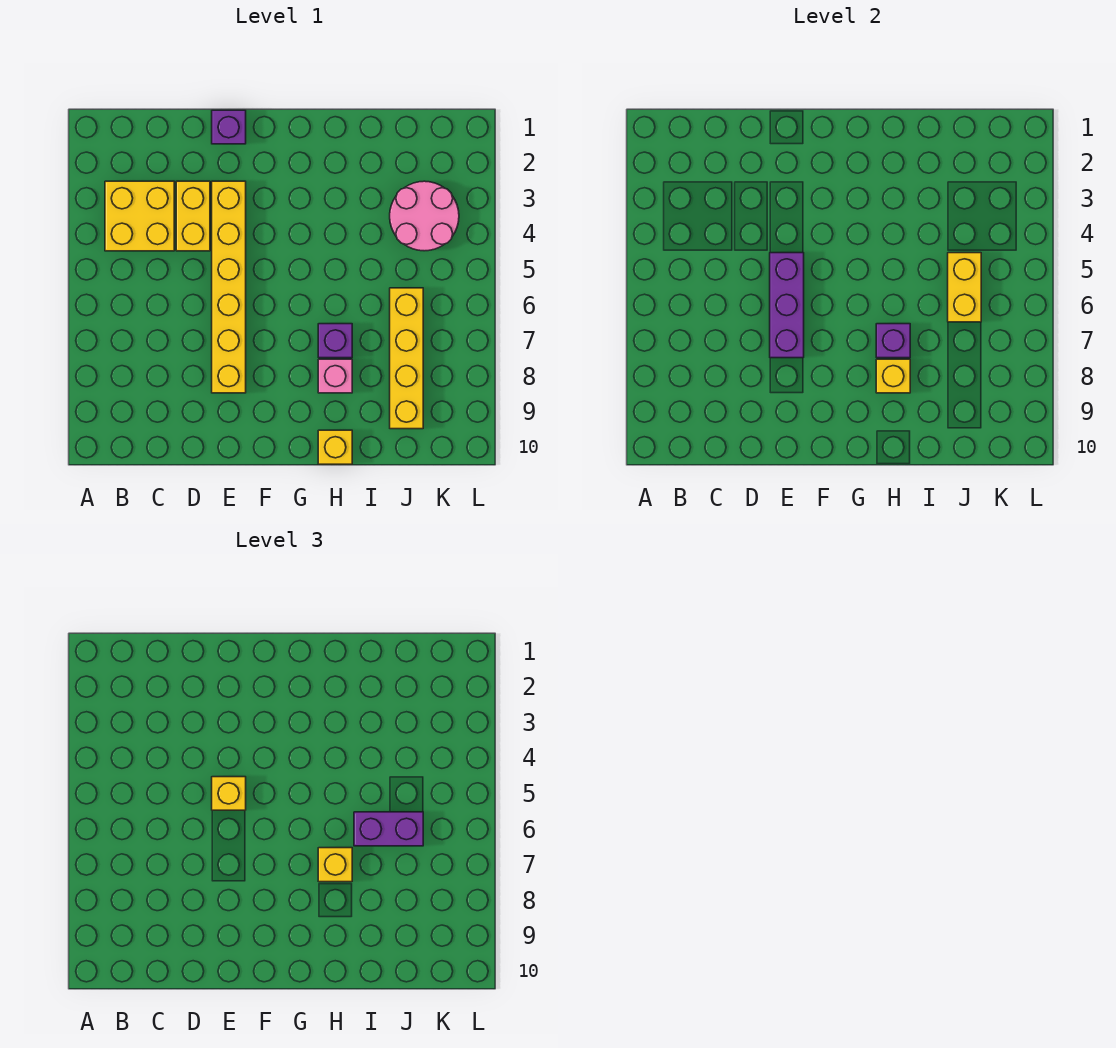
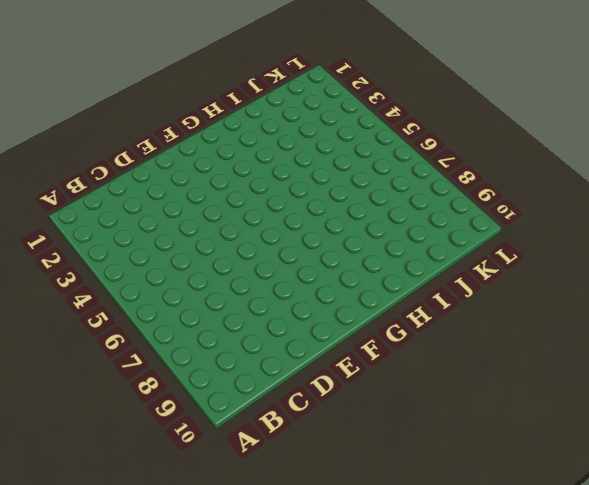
none -> yellow brick B3:C4 level 1
none -> yellow brick D3:D4 level 1
none -> purple brick E1 level 1

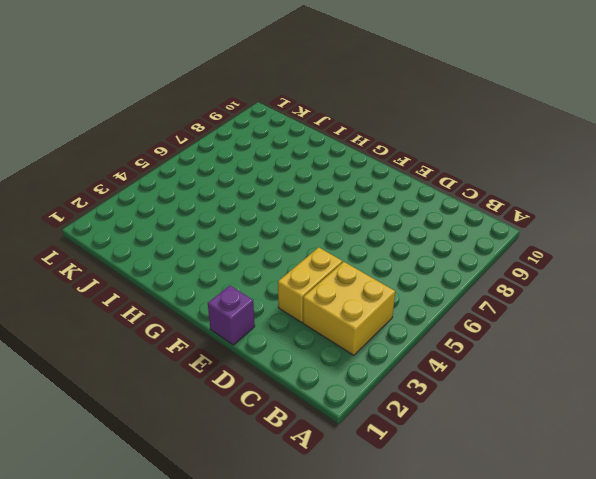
none -> yellow brick E3:E8 level 1
none -> purple brick H7 level 1
none -> pink brick H8 level 1

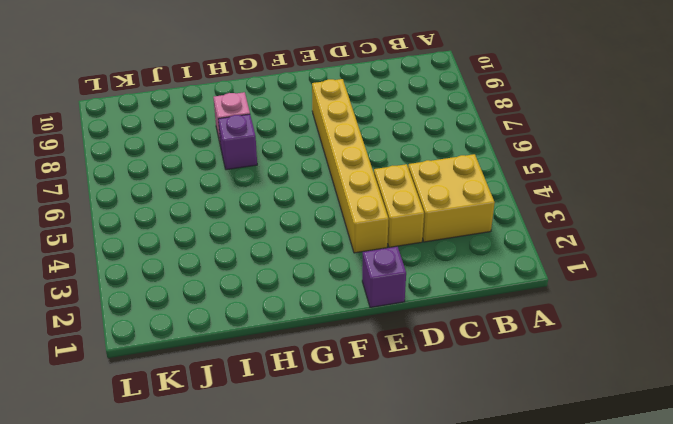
none -> yellow brick H10 level 1
none -> pink round brick J3:K4 level 1
none -> yellow brick J6:J9 level 1

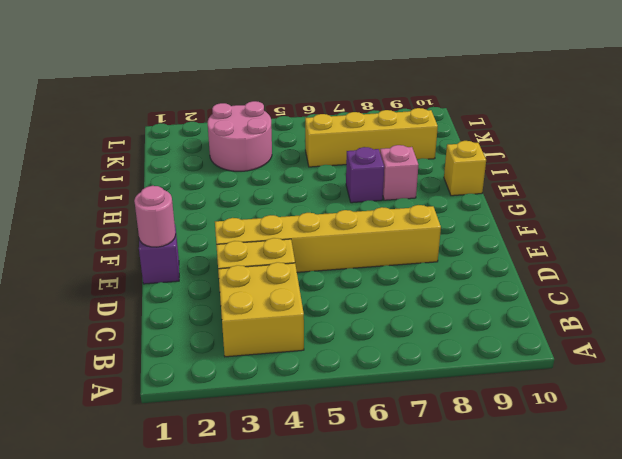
pink round brick E1 level 2 -> none
none -> purple brick E5:E7 level 2
none -> purple brick H7 level 2
none -> yellow brick H8 level 2

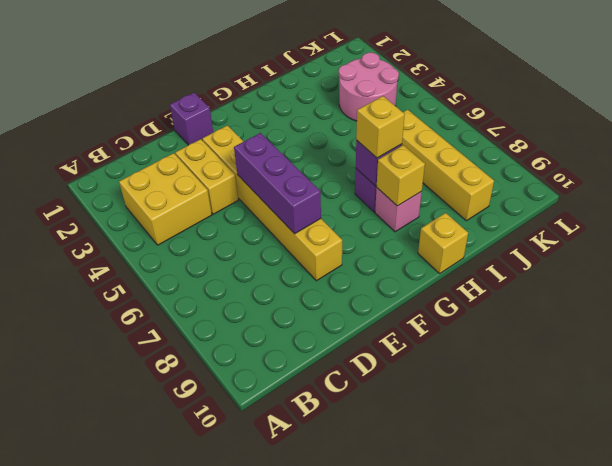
none -> yellow brick J5:J6 level 2
none -> yellow brick E5 level 3
none -> purple brick I6:J6 level 3

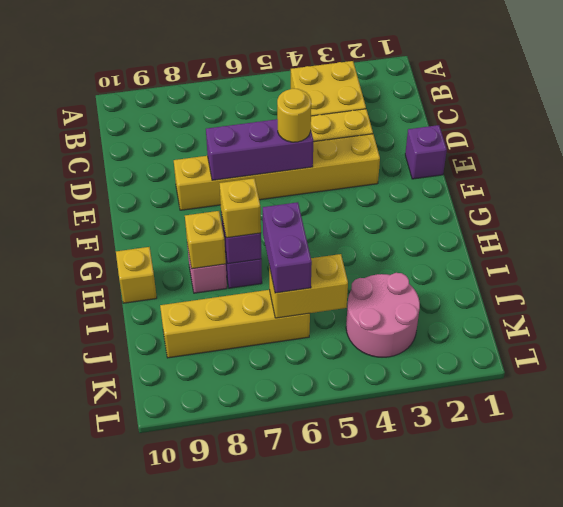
yellow round brick E5 level 3 -> yellow brick E5 level 3

